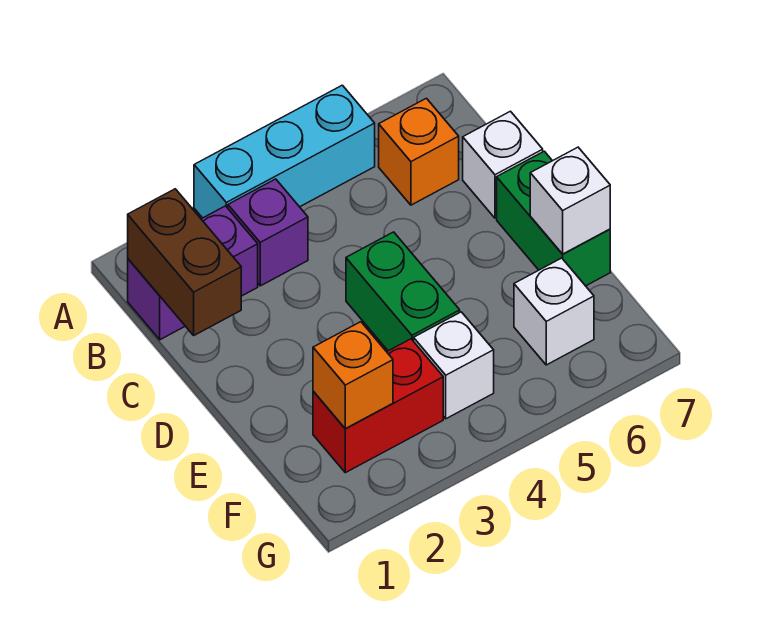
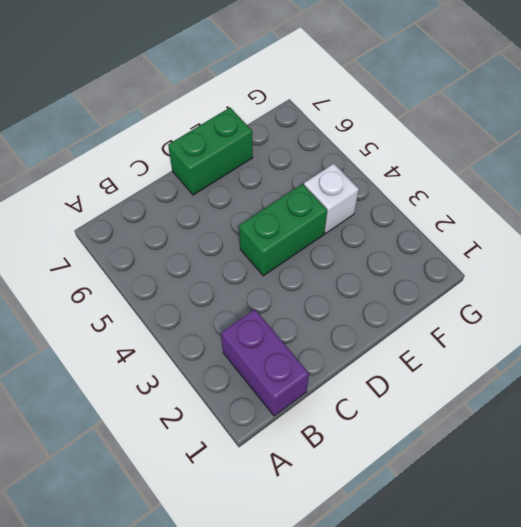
none -> cyan brick A3:A5 level 1
none -> purple brick B3 level 1
none -> orange brick B6 level 1

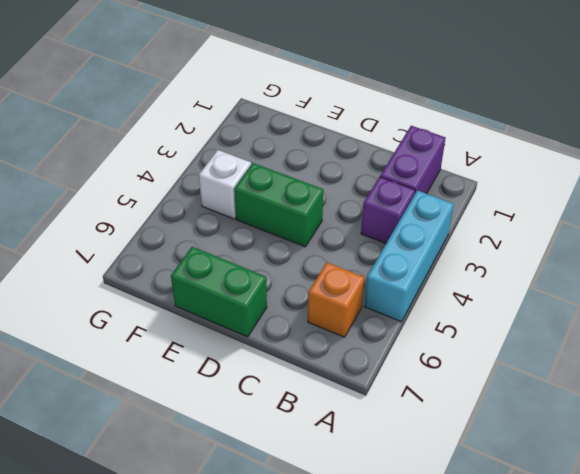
none -> white brick C7 level 1
none -> red brick F2:F3 level 1
none -> white brick F6 level 1

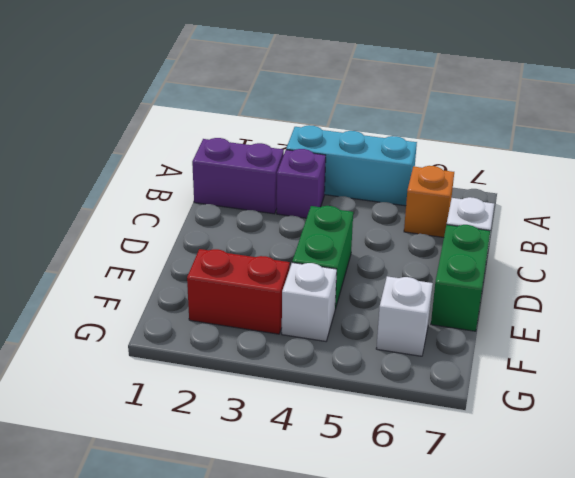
none -> brown brick B1:C1 level 2
none -> white brick E7 level 2
none -> orange brick F2 level 2

